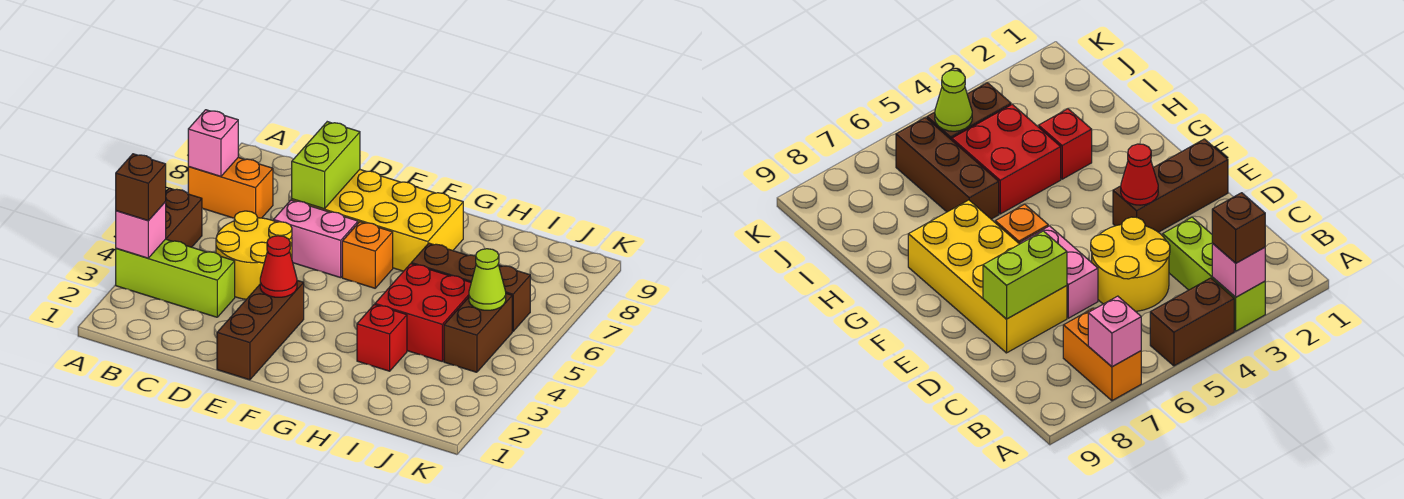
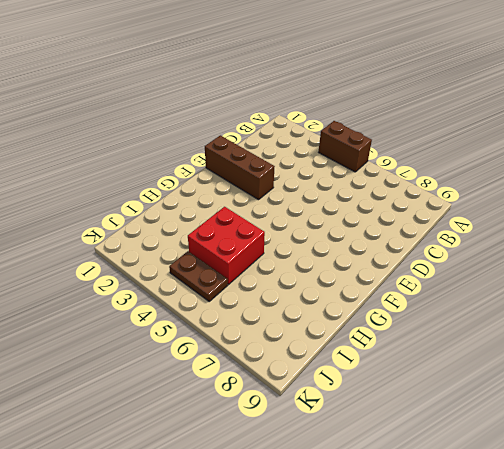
brown plate J4:J5 level 1 -> brown brick J4:J5 level 1
none -> lime brick A3:C3 level 1
none -> orange brick A7:B7 level 1
none -> yellow round brick C4:D5 level 1

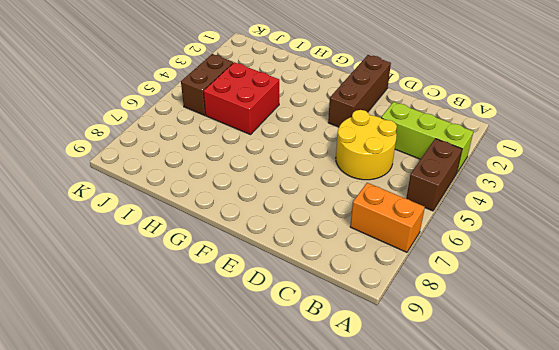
none -> pink brick D6:E6 level 1
none -> yellow brick D7:G8 level 1
none -> orange brick F6 level 1

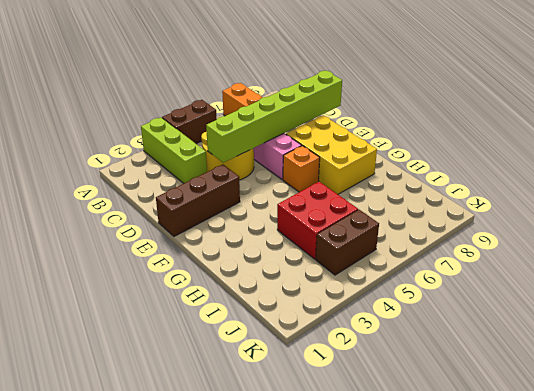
lime brick D4:D9 level 2 -> lime brick D7:D8 level 2
yellow brick E7:G8 level 1 -> yellow brick D7:G8 level 1
none -> red brick H3 level 1
none -> brown brick H6:J6 level 1
none -> pink brick A3 level 2

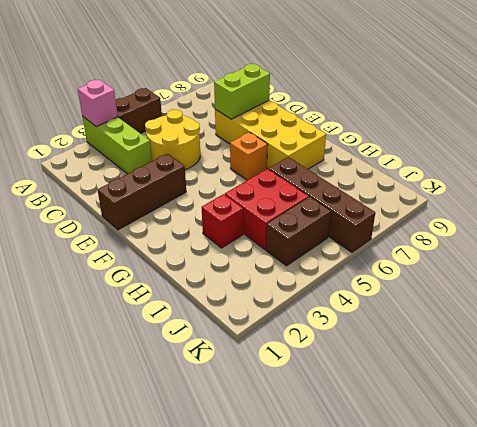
brown brick H6:K6 level 1 -> brown brick H6:J6 level 1
none -> orange brick A7:B7 level 1
none -> pink brick D6:E6 level 1
none -> pink brick A7 level 2

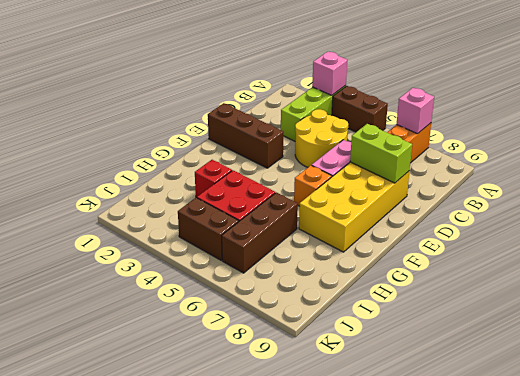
none -> red cone E3 level 2
none -> lime cone J5 level 2
none -> brown brick A3 level 3

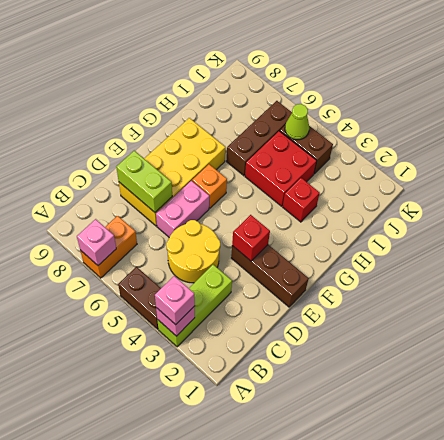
pink brick A3 level 3 -> brown brick A3 level 3
red brick E3 level 2 -> red cone E3 level 2

